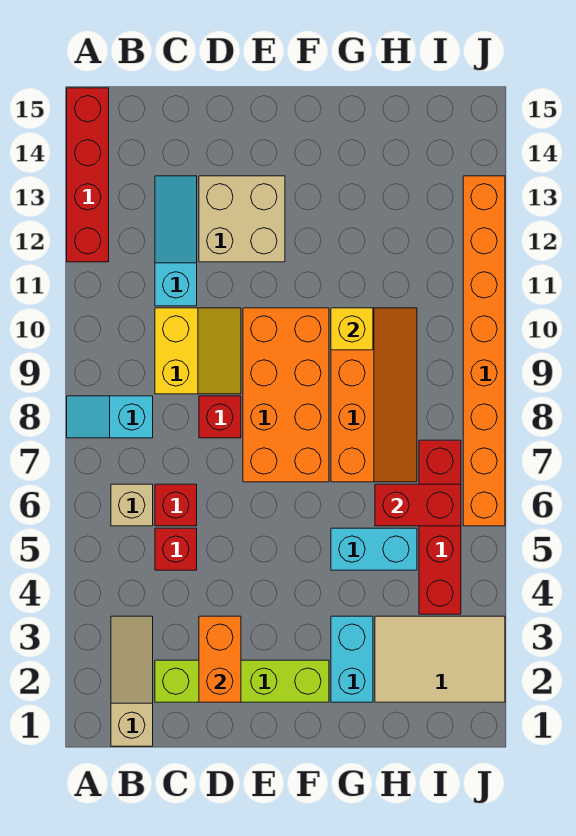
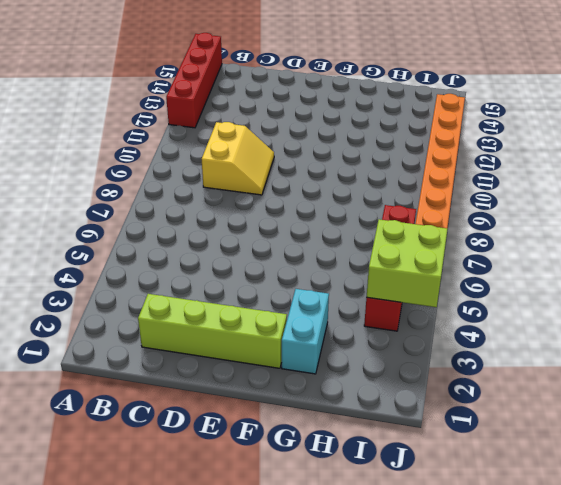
lime brick I4:J5 level 2 -> none
none -> cyan slope A8:B8 level 1 top B
none -> tan slope B1:B3 level 1 top 1
none -> tan brick B6 level 1

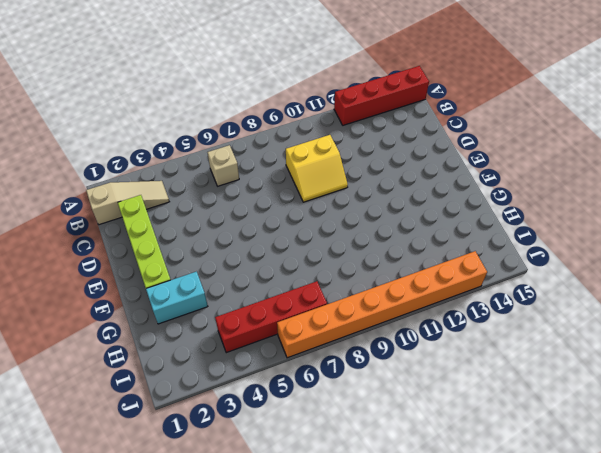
none -> cyan slope A8:B8 level 1 top B
none -> red brick C5 level 1
none -> red brick C6 level 1

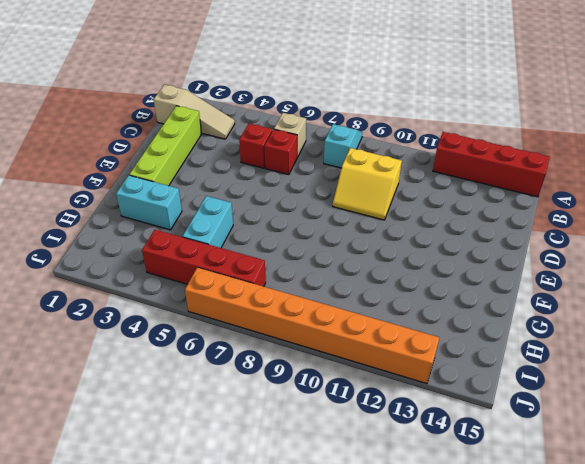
none -> cyan slope C11:C13 level 1 top 11
none -> red brick D8 level 1
none -> tan brick D12:E13 level 1

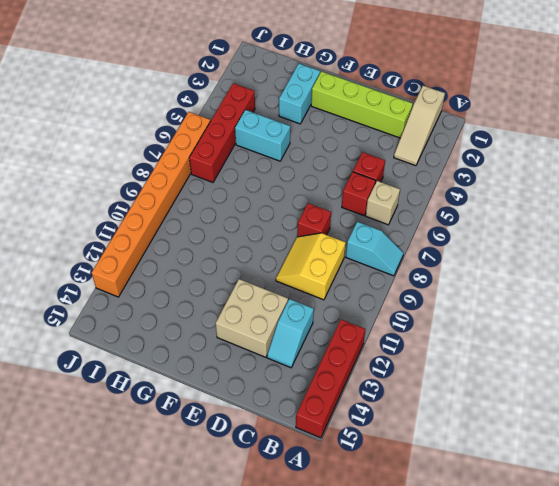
cyan slope C12:C13 level 1 top 12 -> cyan slope C11:C13 level 1 top 11
none -> orange brick E7:F10 level 1
none -> orange slope G7:H10 level 1 top G
none -> tan tile H2:J3 level 1

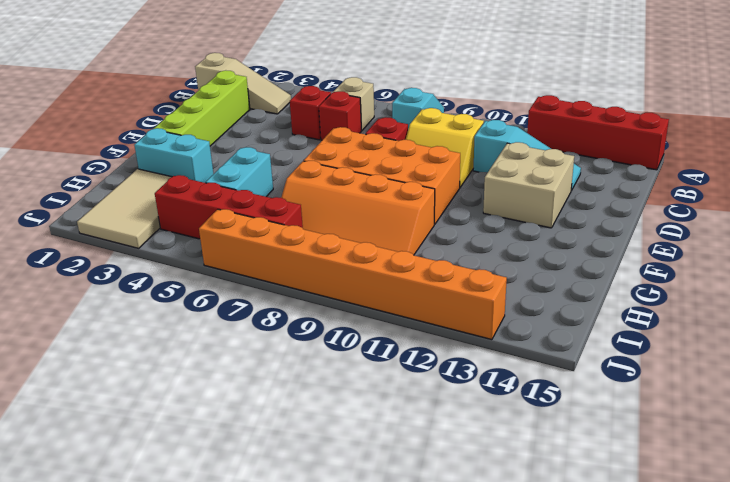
none -> orange brick D2:D3 level 2
none -> yellow brick G10 level 2
none -> red brick H6:I6 level 2

